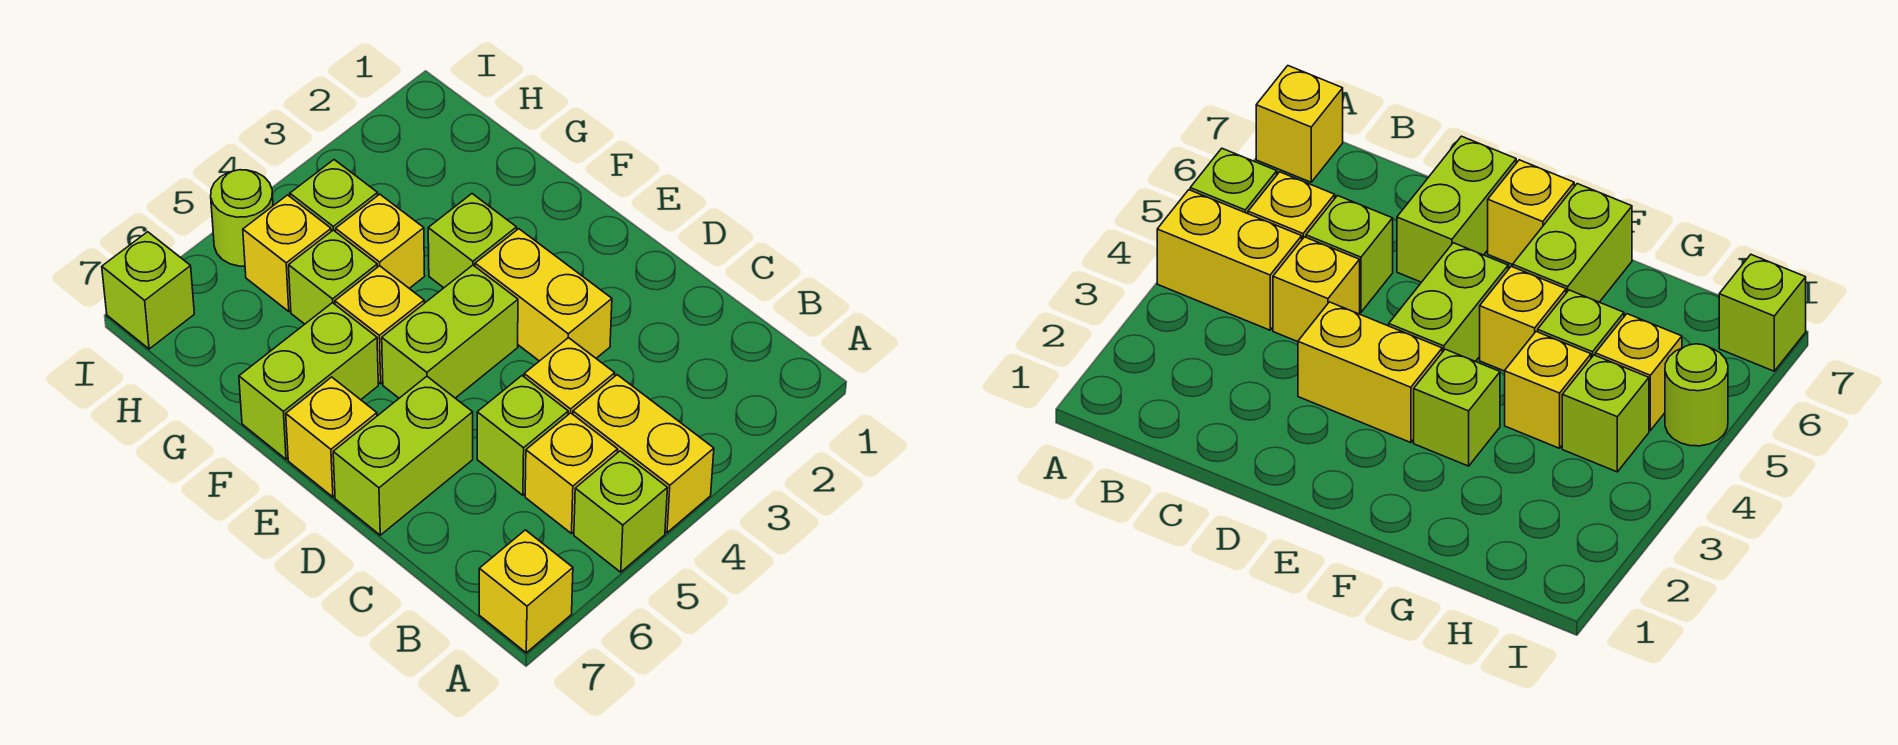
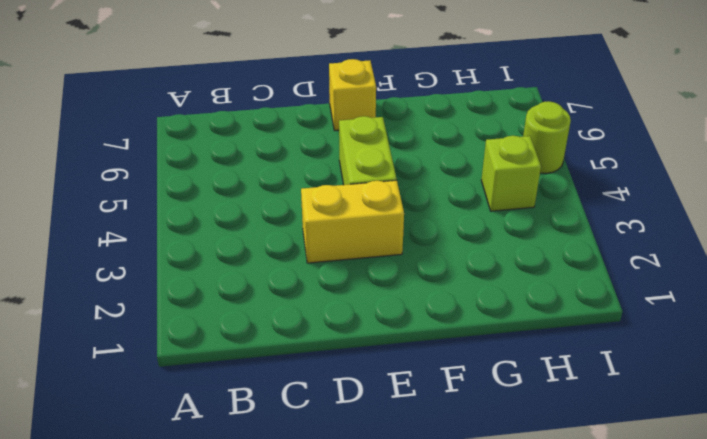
none -> yellow brick A4:B4 level 1
none -> lime brick A5 level 1
none -> yellow brick A7 level 1

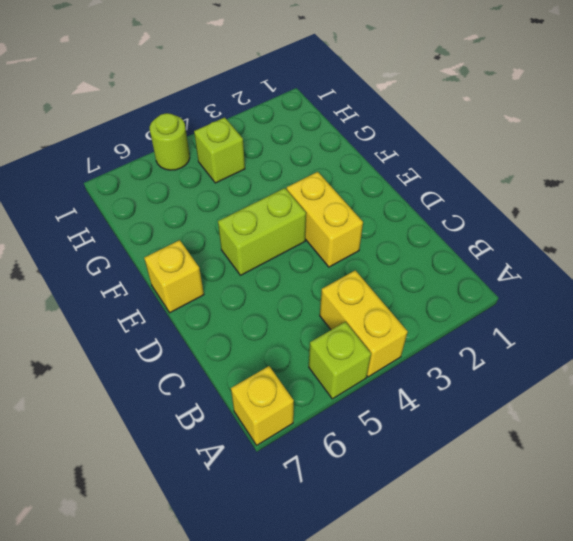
none -> yellow brick B5 level 1
none -> yellow brick C4 level 1
none -> lime brick C5 level 1

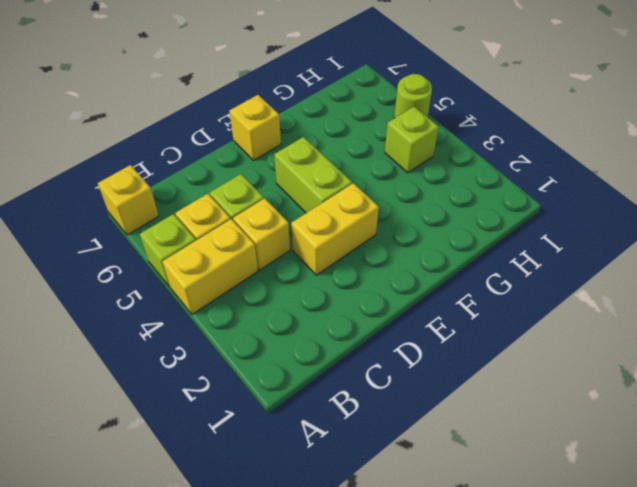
none -> lime brick D6:D7 level 1
none -> lime brick F3 level 1
none -> yellow brick F5 level 1

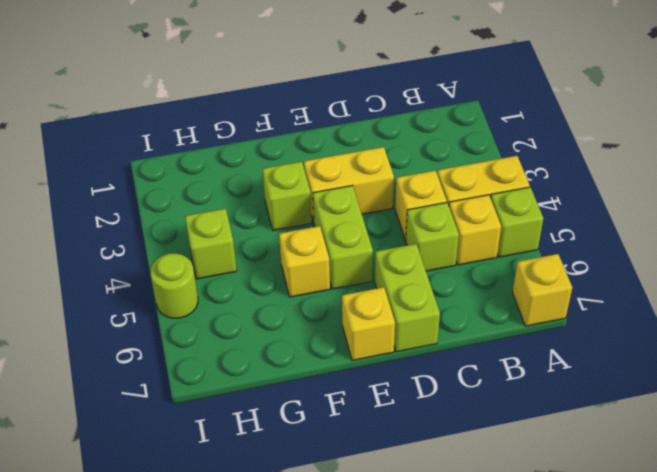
none -> lime brick F6:F7 level 1
none -> yellow brick G4 level 1
none -> lime brick G5 level 1

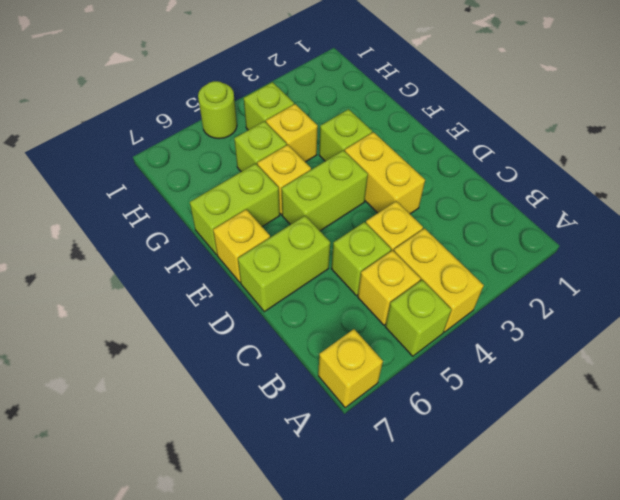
none -> yellow brick H5 level 1
none -> lime brick I7 level 1

